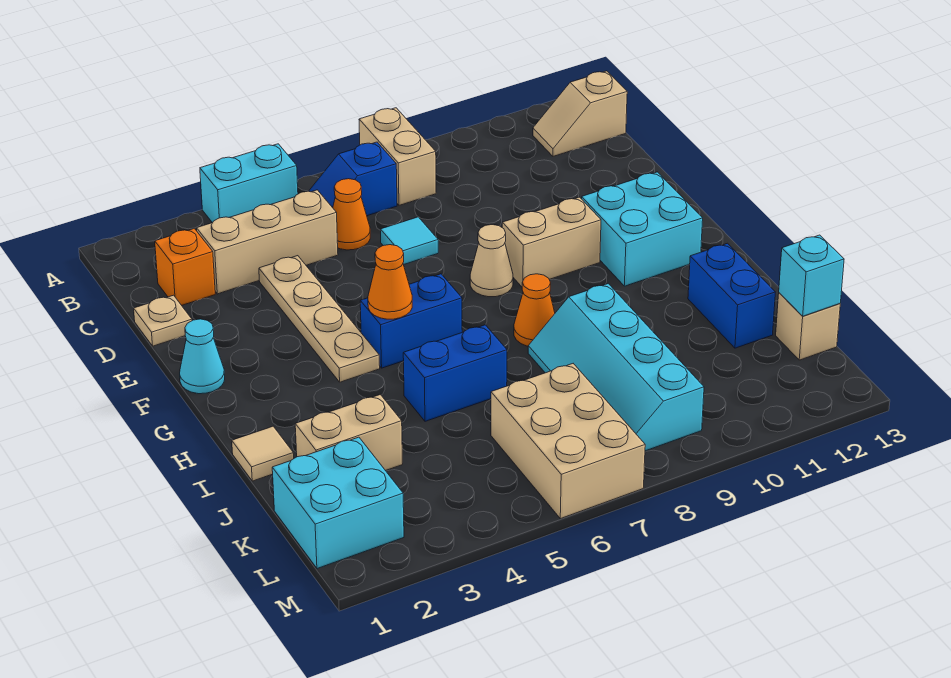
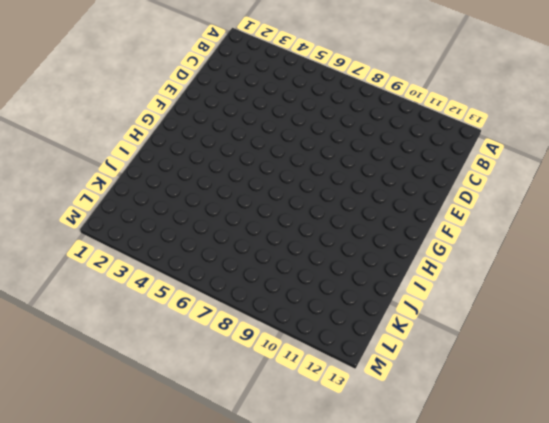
none -> cyan brick A4:A5 level 1
none -> tan brick A8:B8 level 1
none -> blue slope B6:B7 level 1 top 7

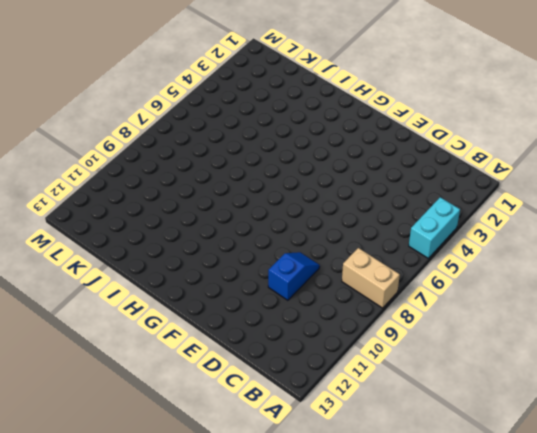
blue slope D9:D10 level 1 top 10 -> blue slope B6:B7 level 1 top 7
none -> tan slope B12:B13 level 1 top 13
none -> orange brick C2 level 1
none -> tan brick C3:C5 level 1

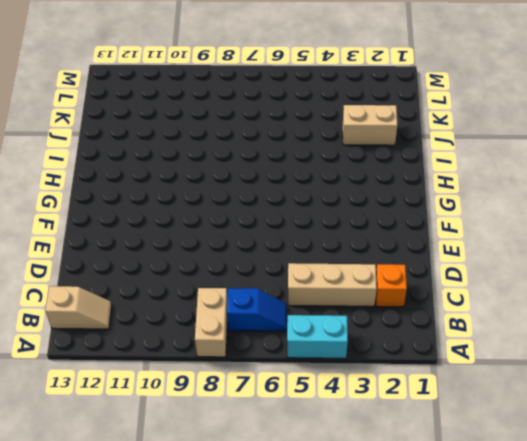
none -> orange cone C6 level 1
none -> tan plate D1 level 1
none -> tan plate D4:G4 level 1

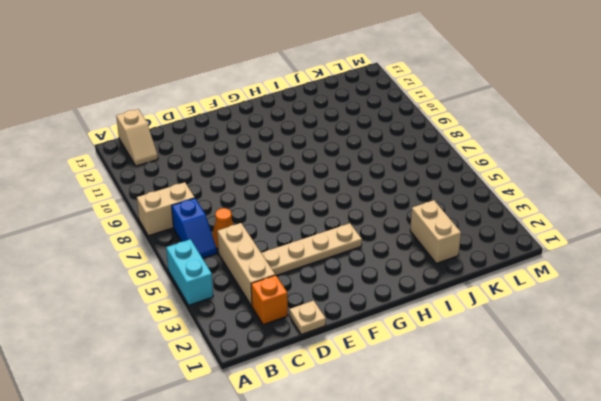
none -> cyan tile D7 level 1
none -> cyan cone F1 level 1
none -> tan cone F8 level 1

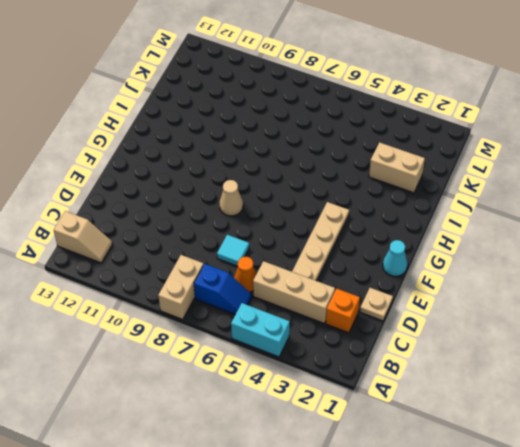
none -> tan brick F9:F10 level 1
none -> cyan brick F11:G12 level 1
none -> blue brick G5:G6 level 1

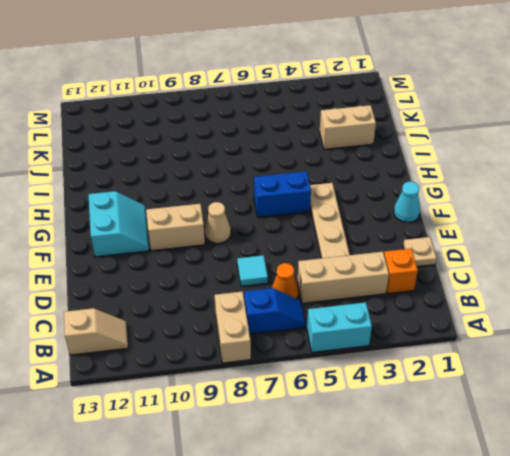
cyan slope F11:G12 level 1 top 12 -> cyan brick F11:G12 level 1
none -> orange cone H8 level 1
none -> tan tile I1 level 1
none -> blue brick I5:I6 level 1

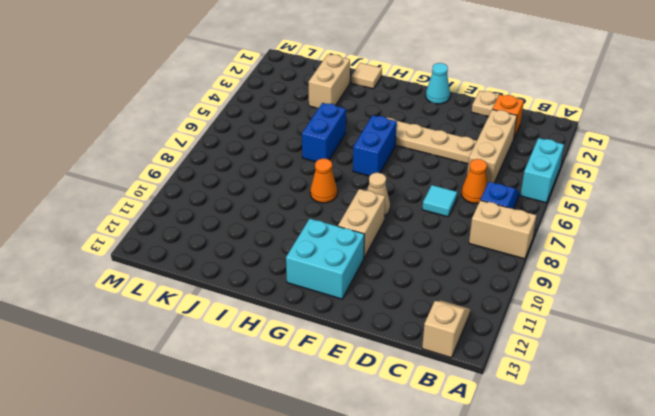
none -> cyan slope I8:L9 level 1 top 9
none -> blue brick I12:J12 level 1
none -> cyan brick K1:L2 level 1

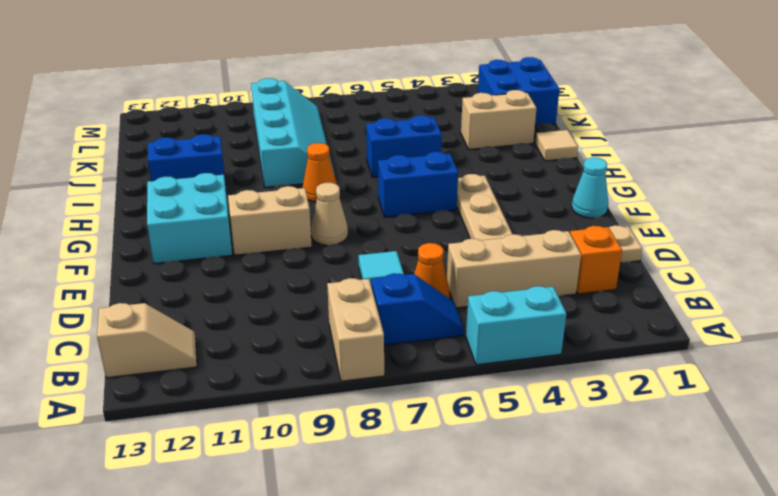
blue brick I11:I12 level 1 -> blue brick I12:J12 level 1
blue brick K1:L2 level 1 -> cyan brick K1:L2 level 1
none -> tan brick K6:M7 level 1
none -> tan brick K13 level 1
none -> orange cone G5 level 2

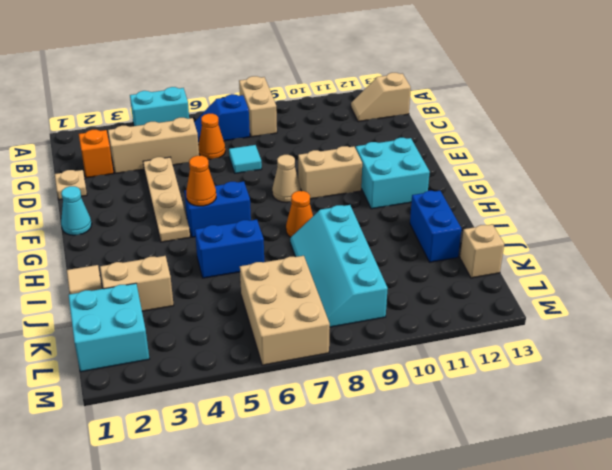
none -> cyan brick K13 level 2

